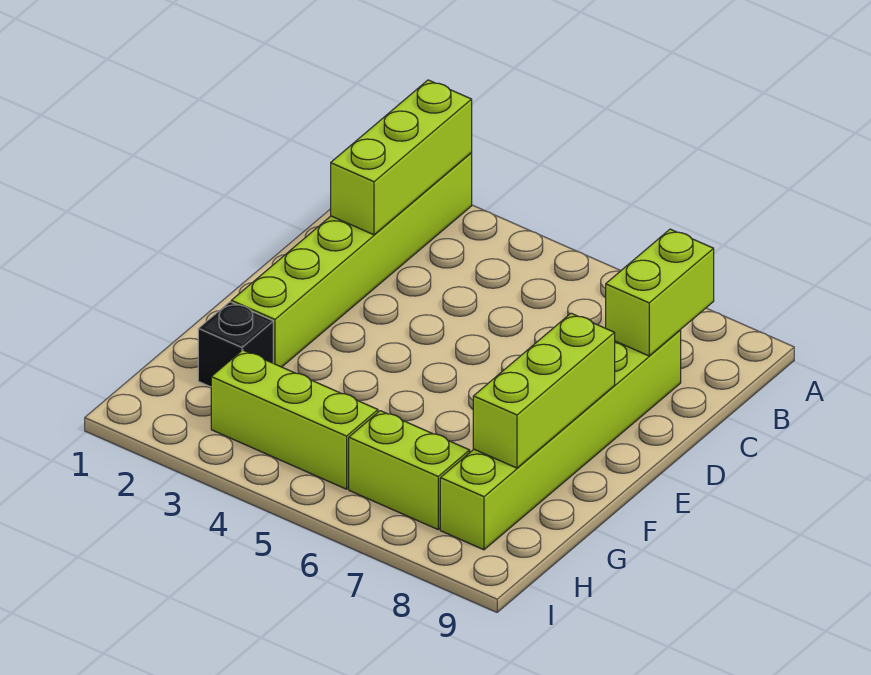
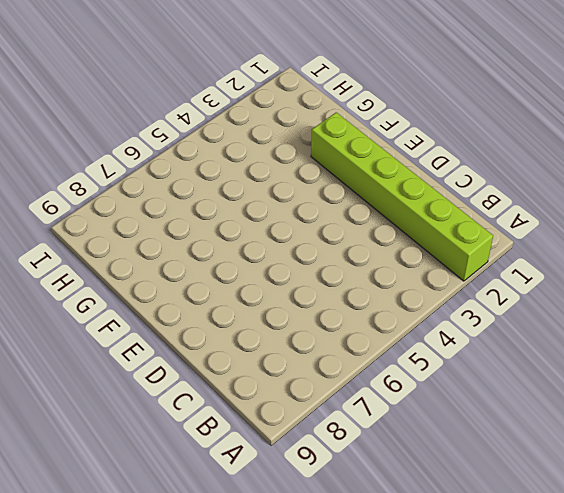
none -> lime brick C8:H8 level 1
none -> black brick G2 level 1

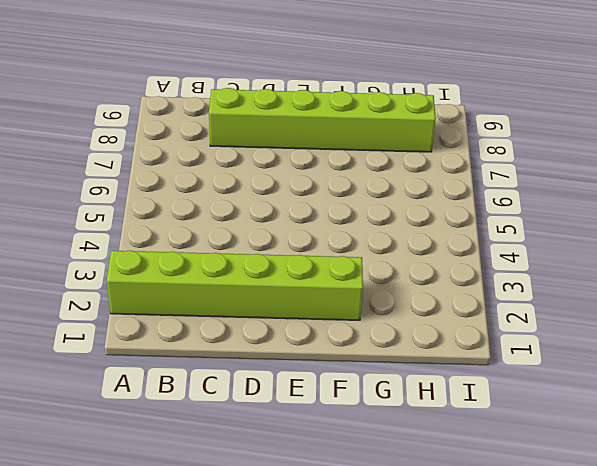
none -> black brick G2 level 1
none -> lime brick H3:H5 level 1

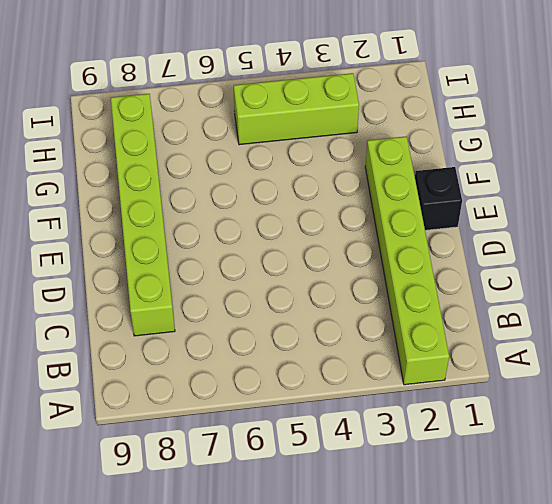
black brick E1 level 1 -> black brick G2 level 1
none -> lime brick H6:H7 level 1
none -> lime brick A2:C2 level 2

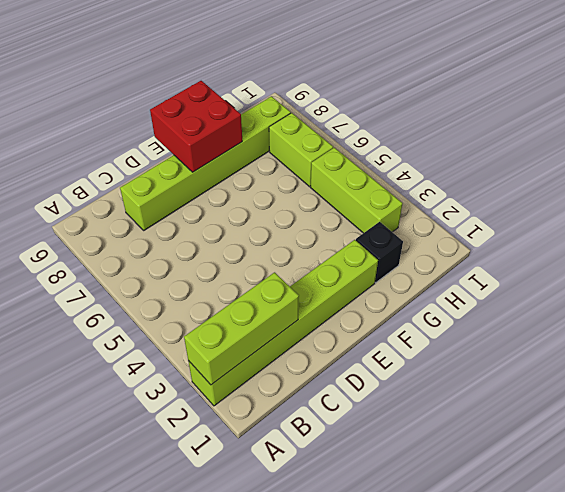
red brick E8:F9 level 2 -> lime brick E8:G8 level 2
none -> lime brick B8:C8 level 2

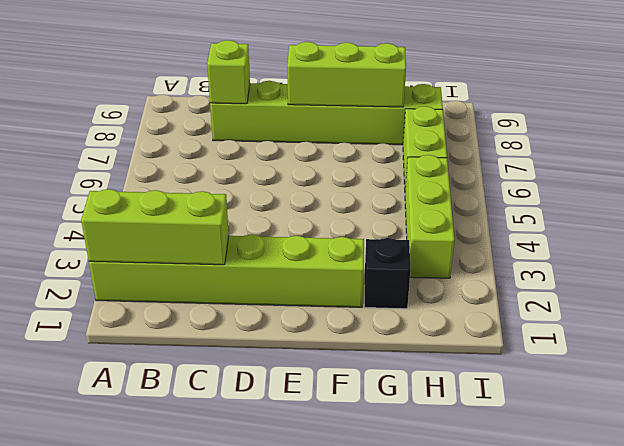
lime brick C8 level 2 -> lime brick B8:C8 level 2

